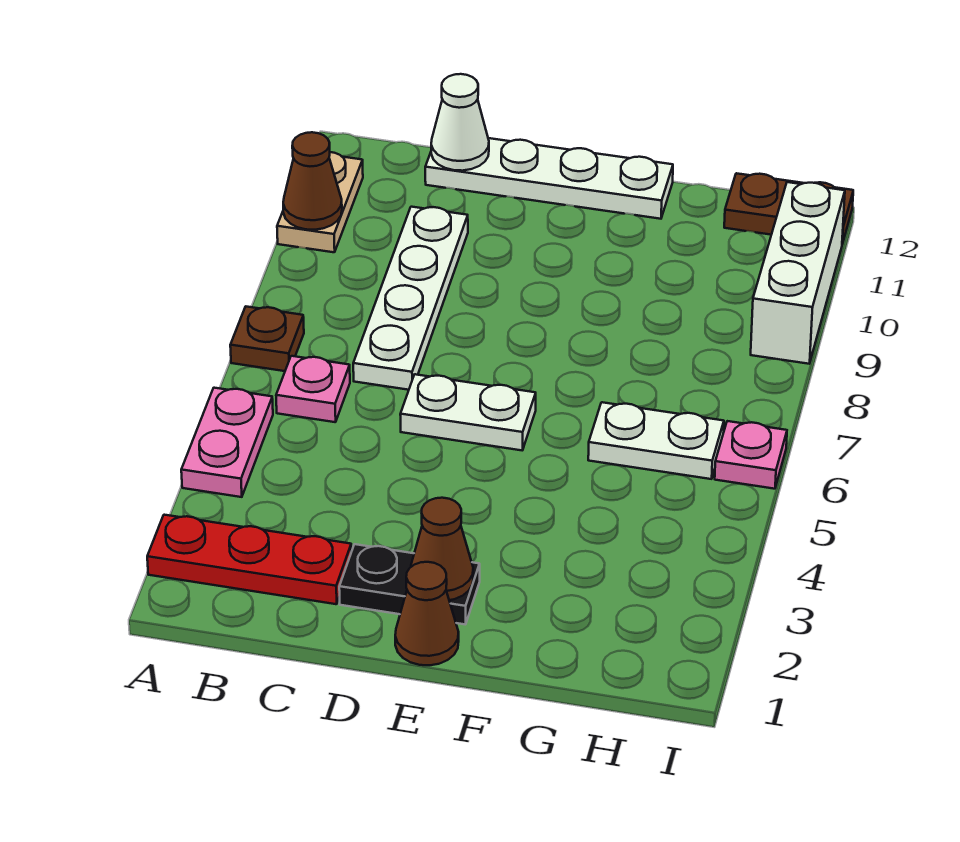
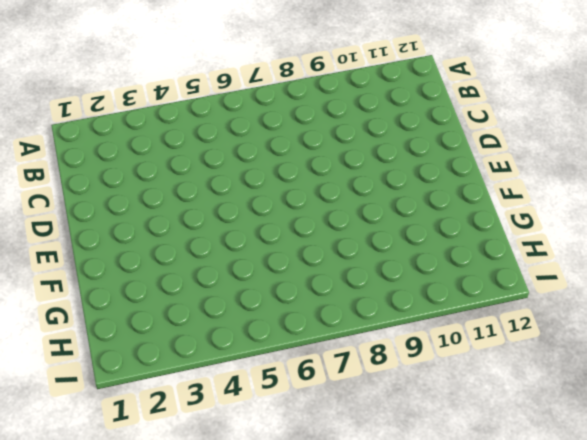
none -> red plate A2:C2 level 1
none -> pink plate A4:A5 level 1
none -> brown plate A7 level 1

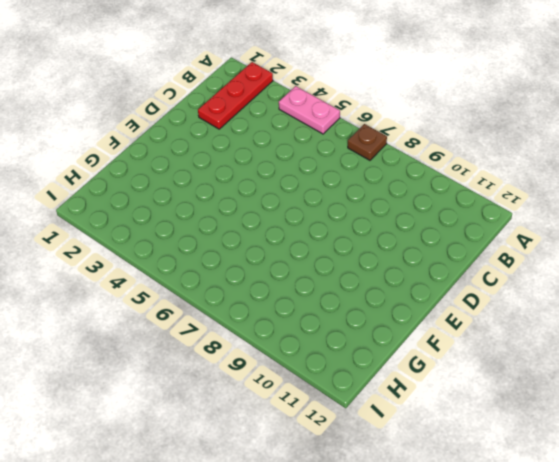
none -> tan plate A10:A11 level 1
none -> pink plate B6 level 1
none -> white plate C7:C10 level 1

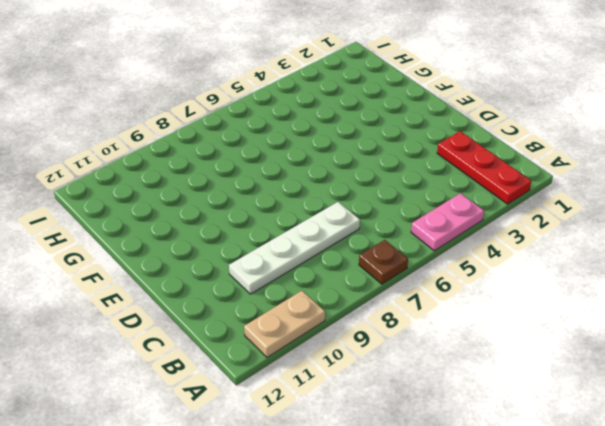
none -> pink plate B6 level 1
none -> white plate C12:F12 level 1
none -> black plate D2:E2 level 1

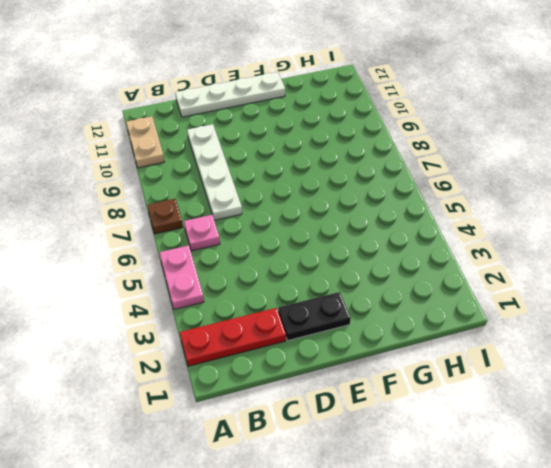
none -> white plate D6:E6 level 1
none -> brown cone E1 level 1
none -> white plate G6:H6 level 1

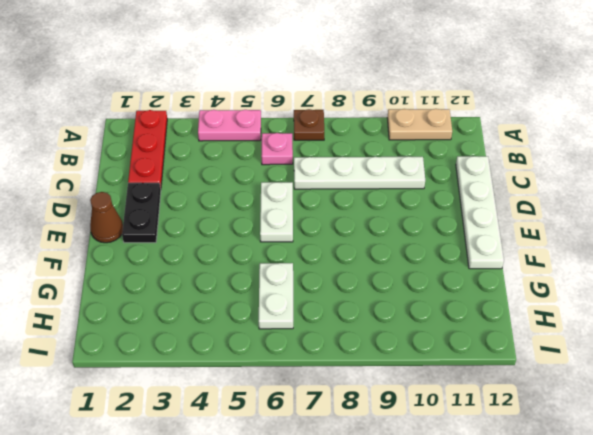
none -> brown plate H12:I12 level 1
none -> pink plate I6 level 1
none -> white brick I9:I11 level 1

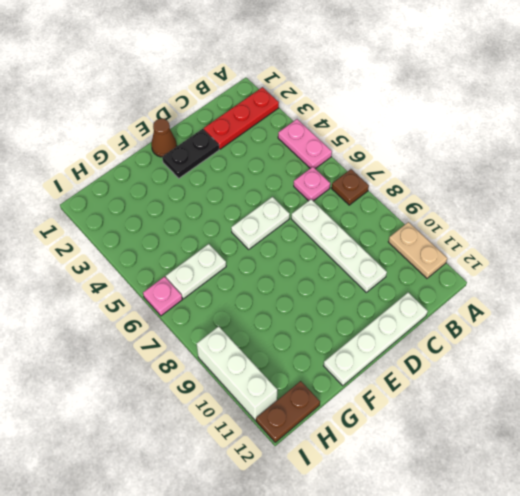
none -> brown cone A10 level 2
none -> white cone C12 level 2
none -> brown cone E2 level 2

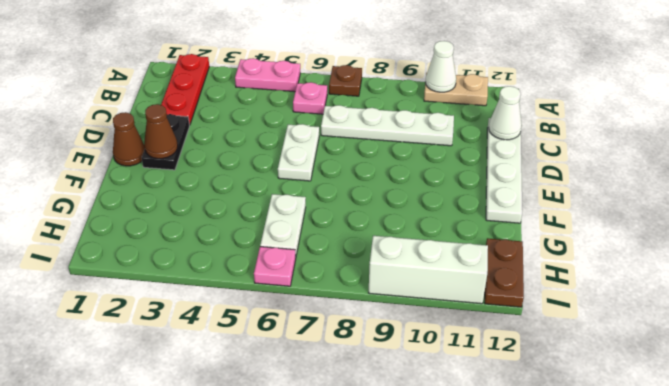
white cone A10 level 2 -> brown cone A10 level 2

